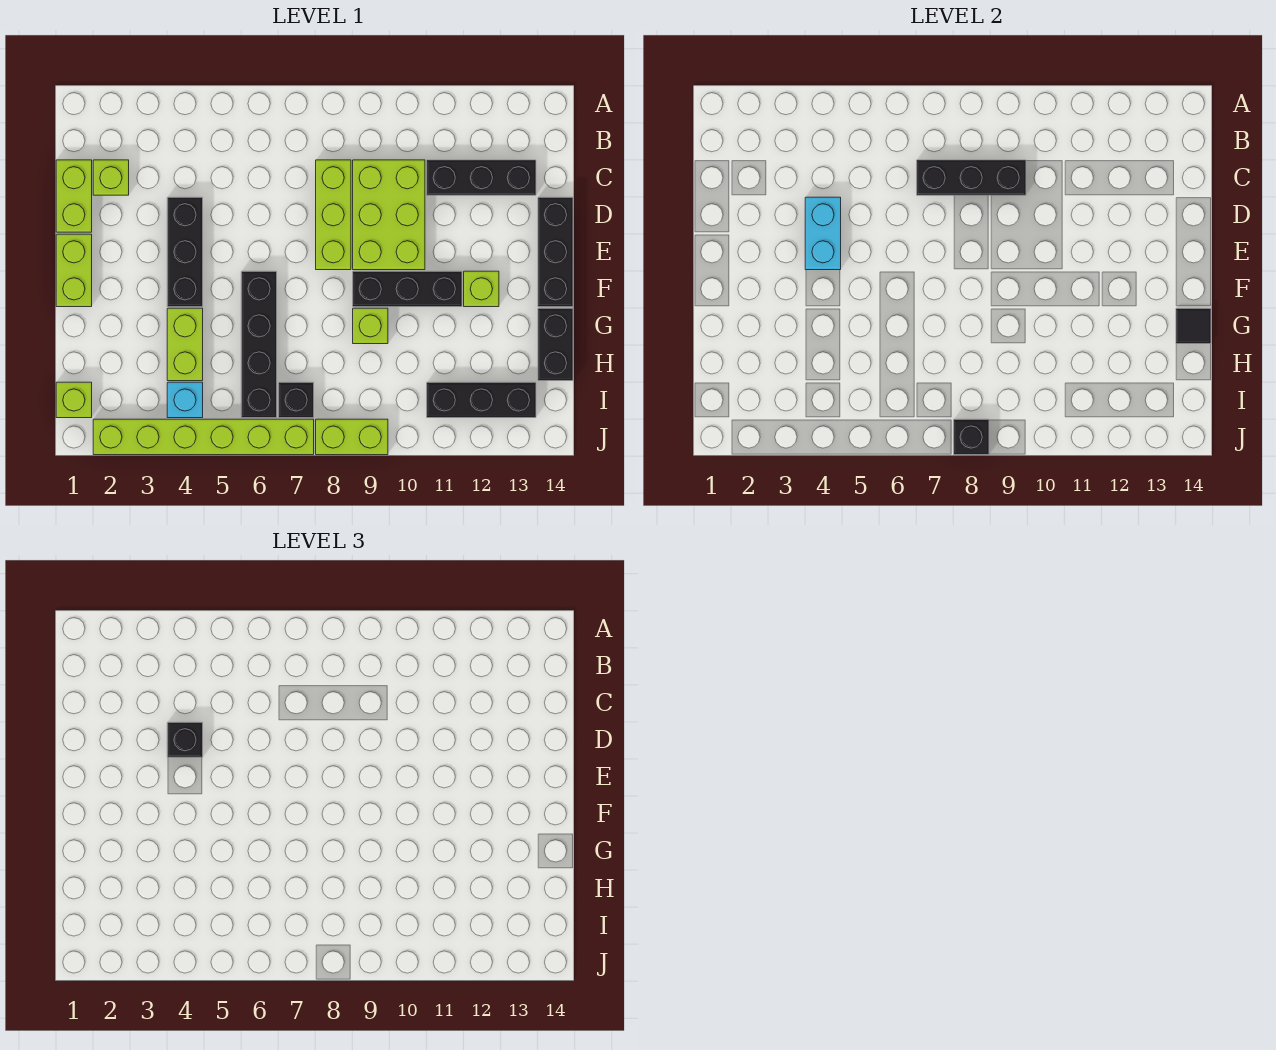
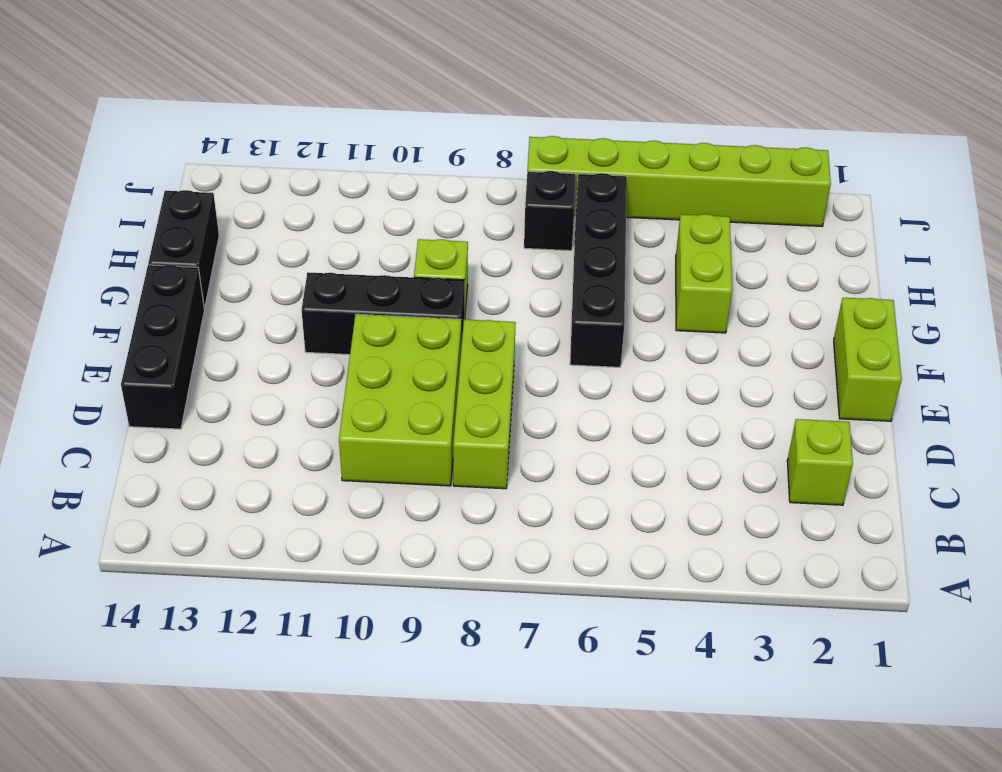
none -> lime brick C1:D1 level 1
none -> black brick C11:C13 level 1
none -> black brick D4:F4 level 1

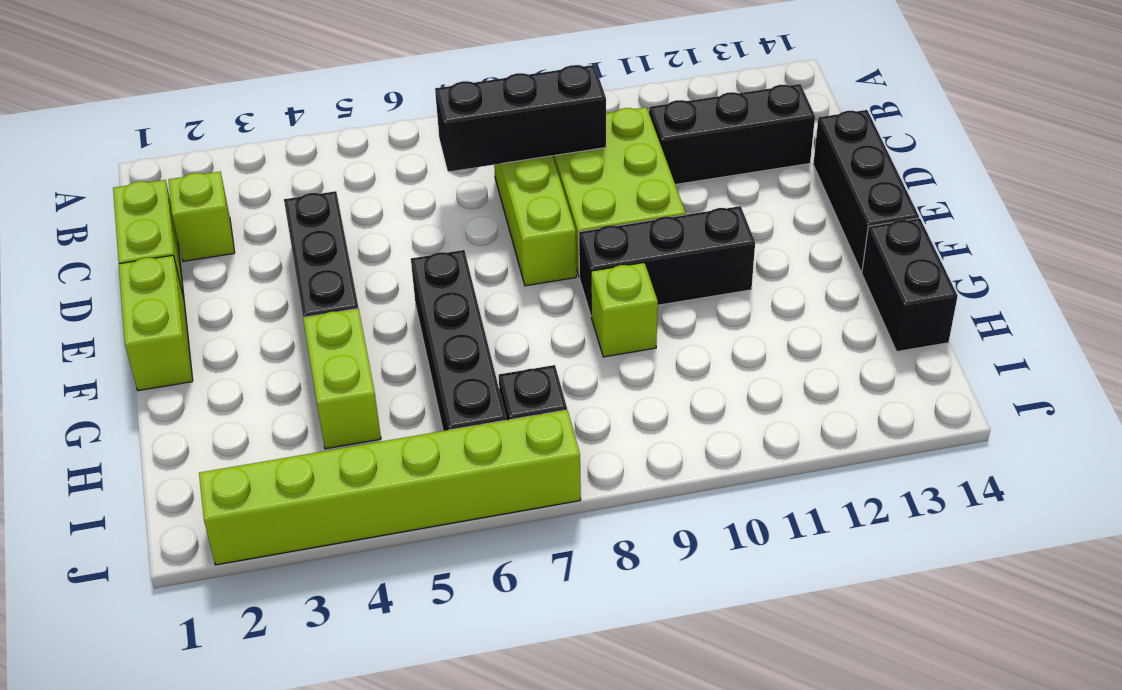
none -> lime brick F12 level 1
none -> lime brick I1 level 1
none -> cyan brick I4 level 1

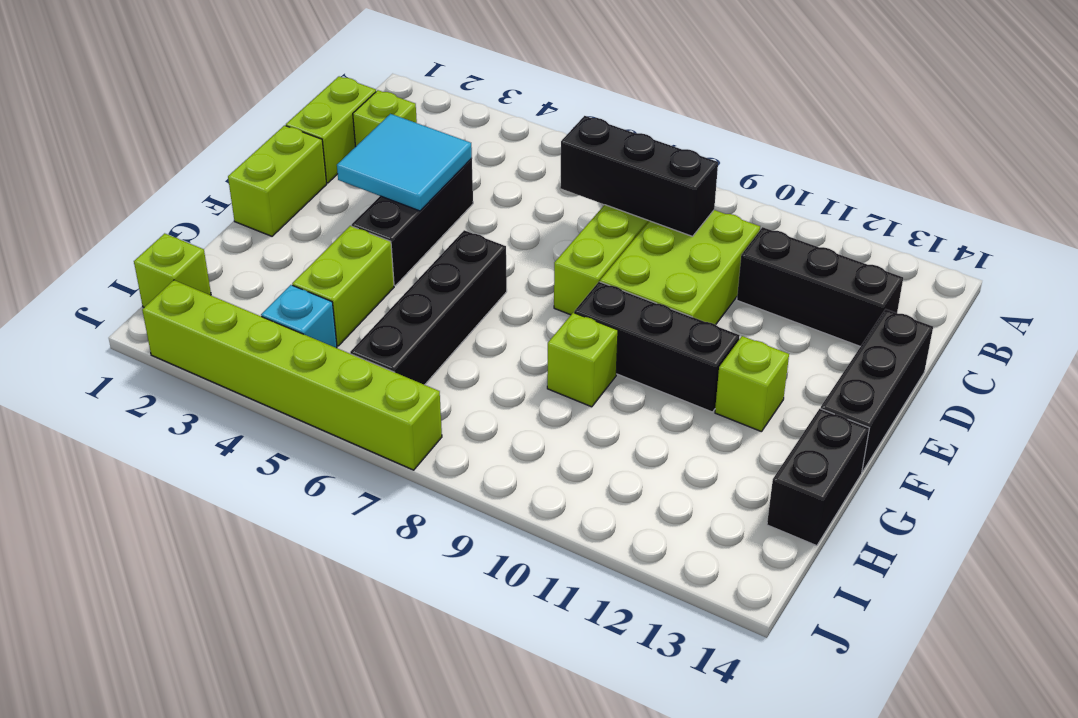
cyan tile D3:E4 level 2 -> cyan brick D4:E4 level 2
none -> black brick I7 level 1
none -> black brick I11:I13 level 1
none -> lime brick J8:J9 level 1

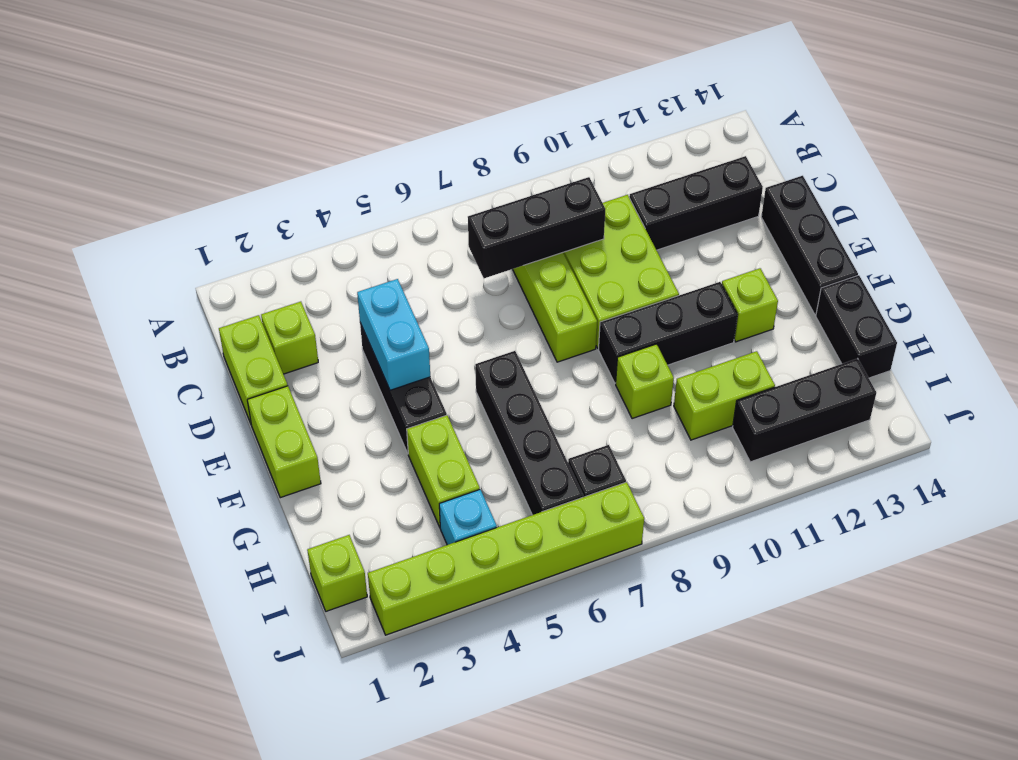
lime brick H10:H11 level 1 -> lime brick J8:J9 level 1
none -> black tile G14 level 2
none -> black brick J8 level 2
none -> black brick D4 level 3

